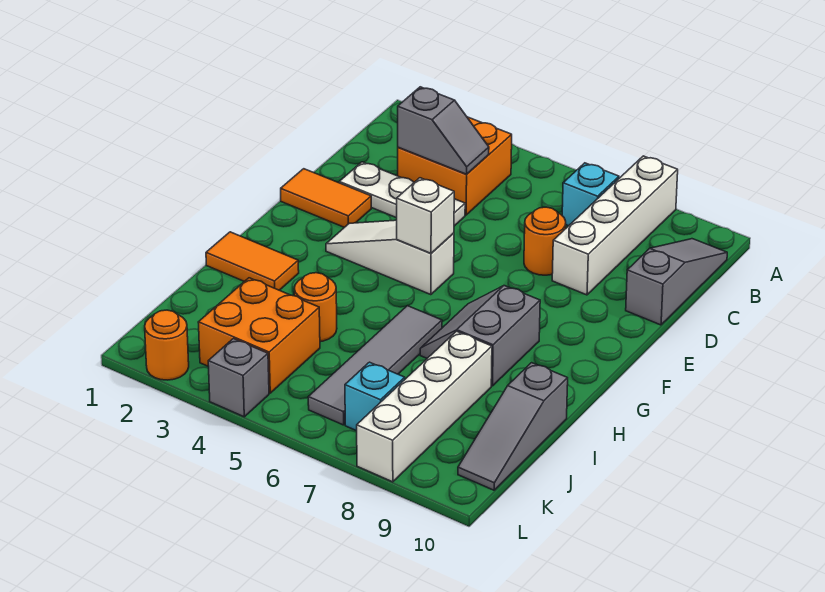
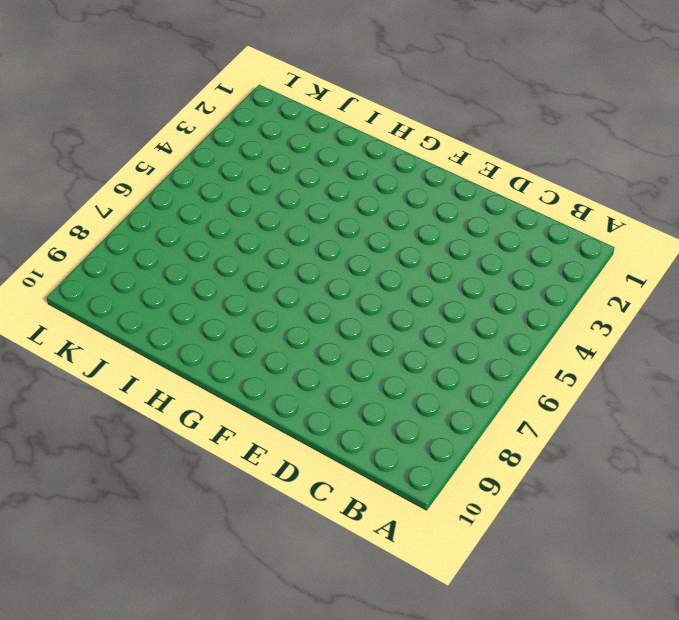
none -> white brick A8:D8 level 1
none -> orange brick B3:C4 level 1
none -> cyan brick B7 level 1

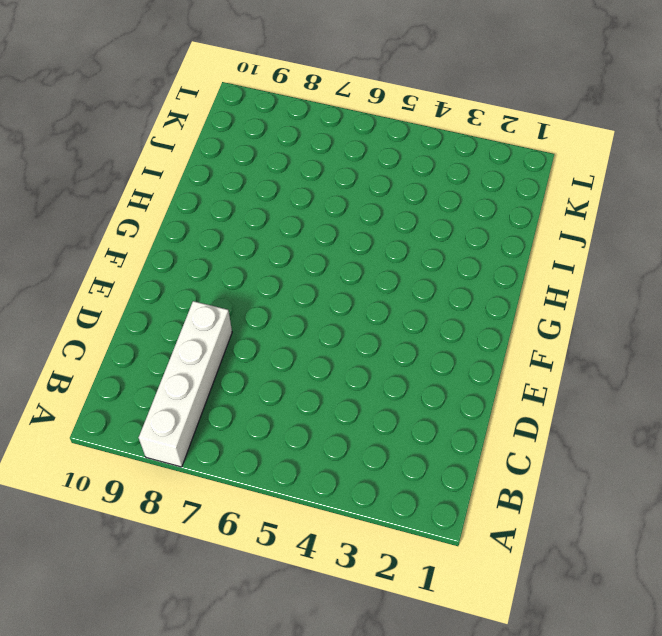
none -> orange brick B3:C4 level 1
none -> cyan brick B7 level 1
none -> grey slope B10:D10 level 1 top D

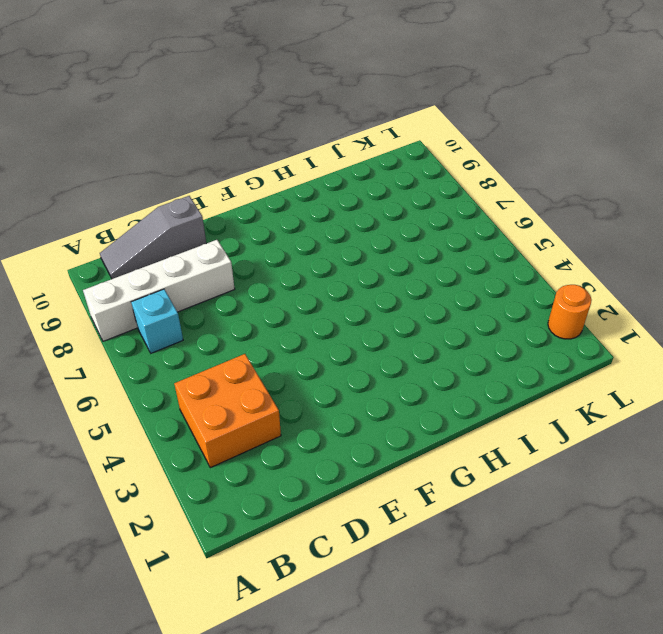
none -> white plate D2:D4 level 1
none -> orange round brick D7 level 1
none -> orange tile E1:E2 level 1

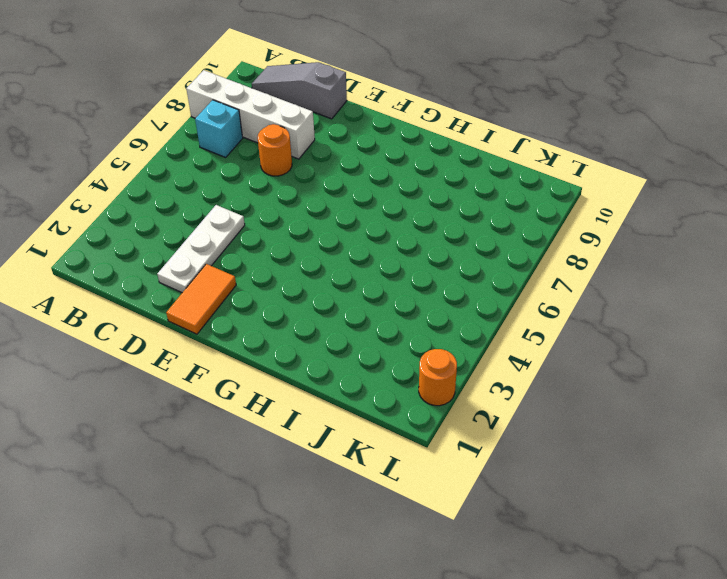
none -> orange brick B3:C4 level 1
none -> white slope F3:F5 level 1 top 5
none -> grey slope G7:H8 level 1 top 8

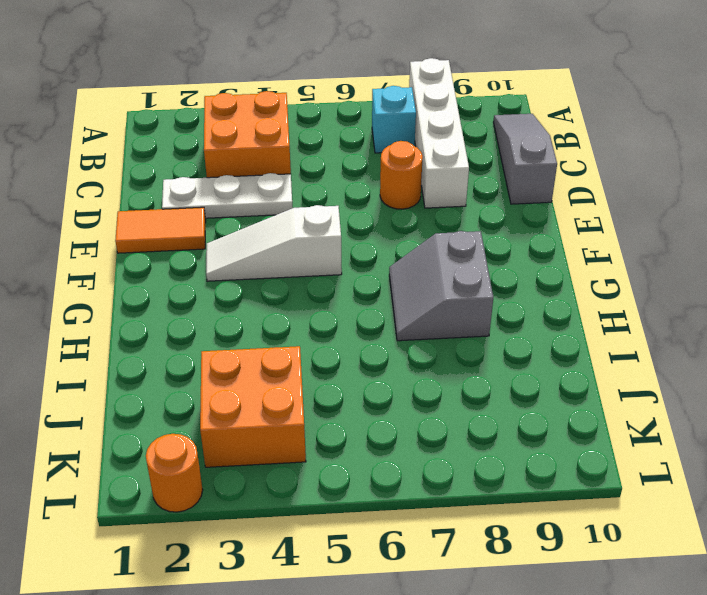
none -> orange tile H1:H2 level 1
none -> grey tile H6:K6 level 1
none -> orange round brick I4 level 1

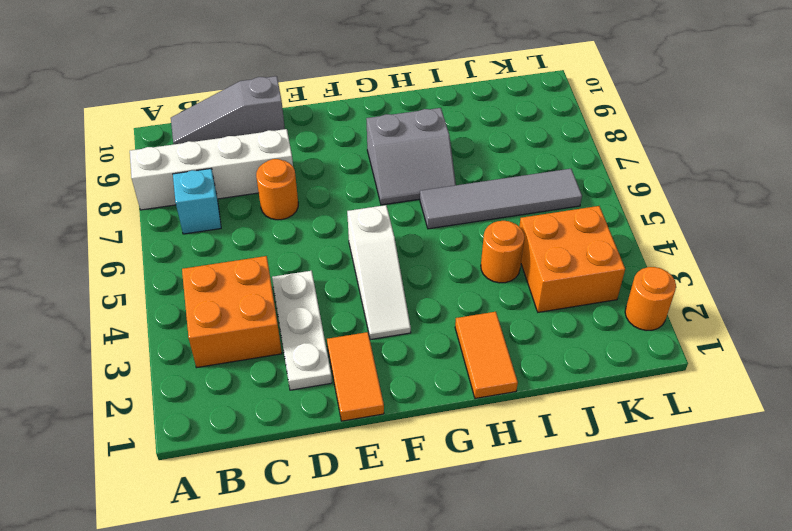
none -> white brick I8:L8 level 1
none -> grey slope I10:K10 level 1 top I
none -> cyan brick K7 level 1

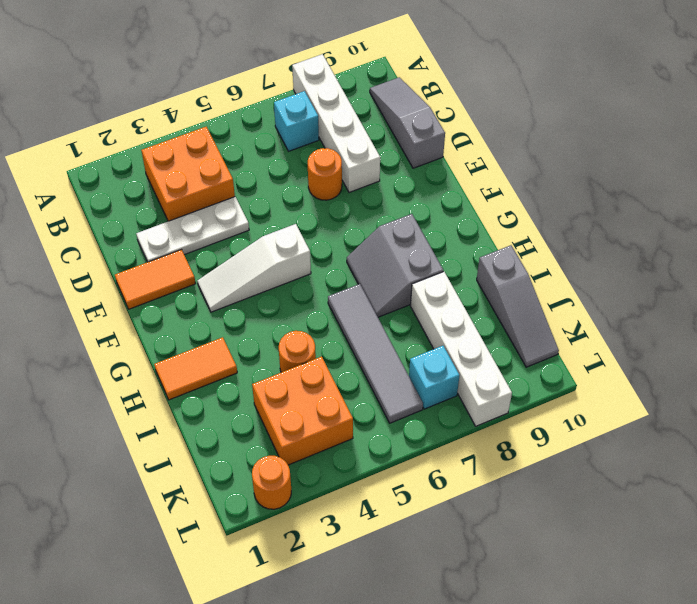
none -> grey brick L4 level 1
none -> grey slope C3:C4 level 2 top 3
none -> white brick F5 level 2

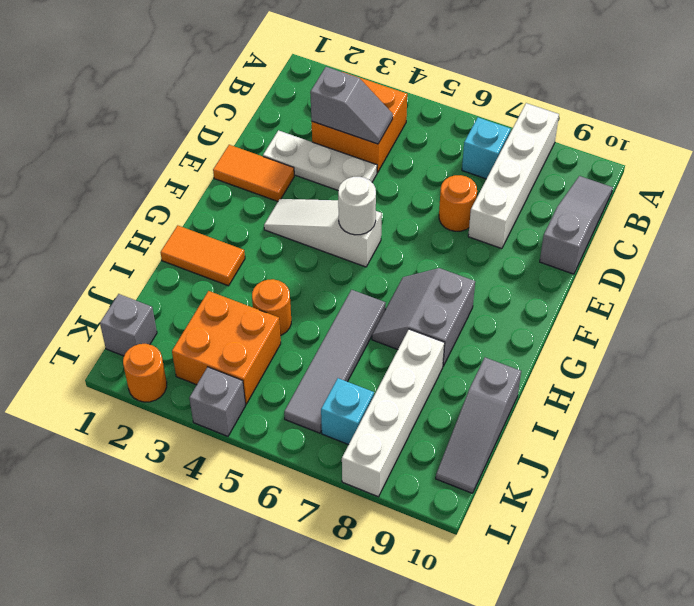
white round brick F5 level 2 -> white brick F5 level 2
grey brick K1 level 1 -> none

